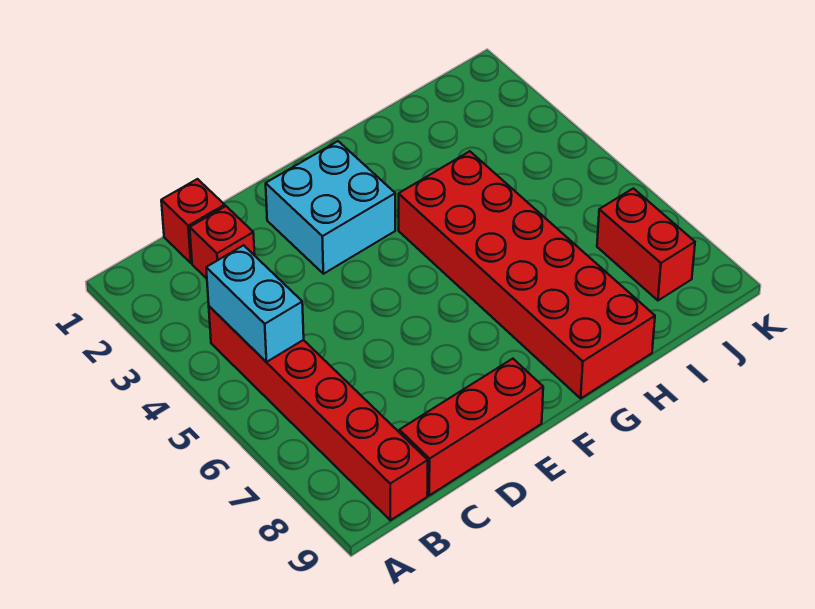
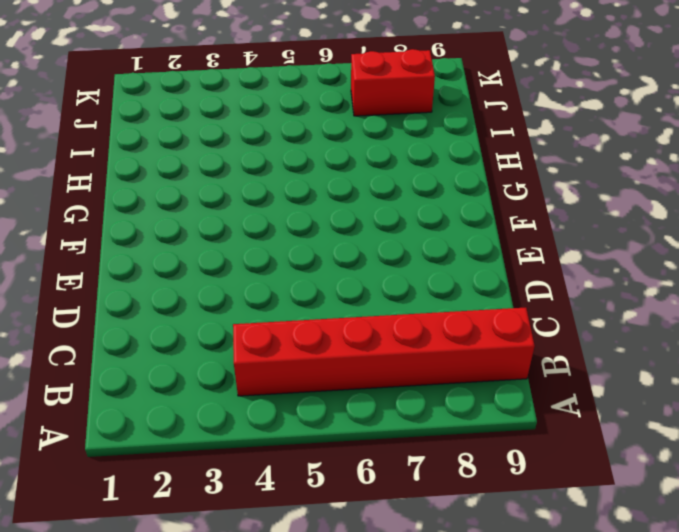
none -> red brick C1 level 1
none -> red brick C2 level 1

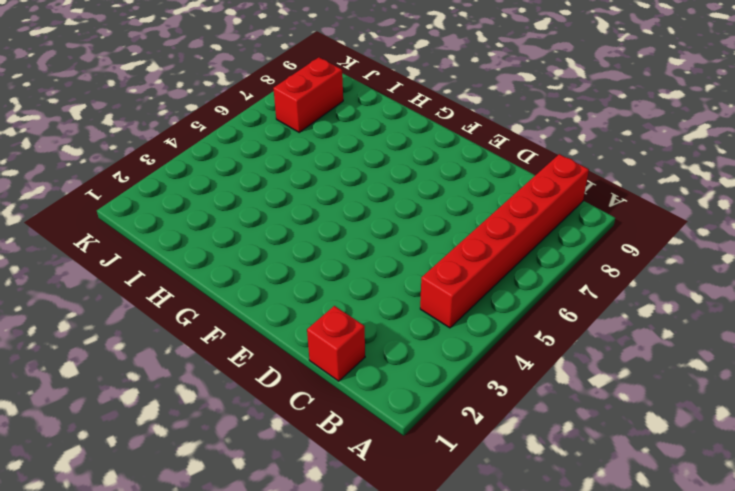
none -> red brick C2 level 1
none -> red brick C9:E9 level 1

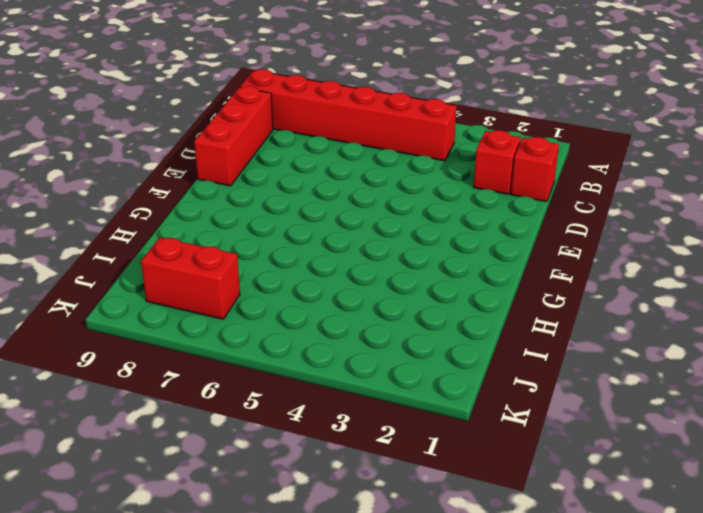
none -> cyan brick E2:F3 level 1
none -> red brick G4:H9 level 1

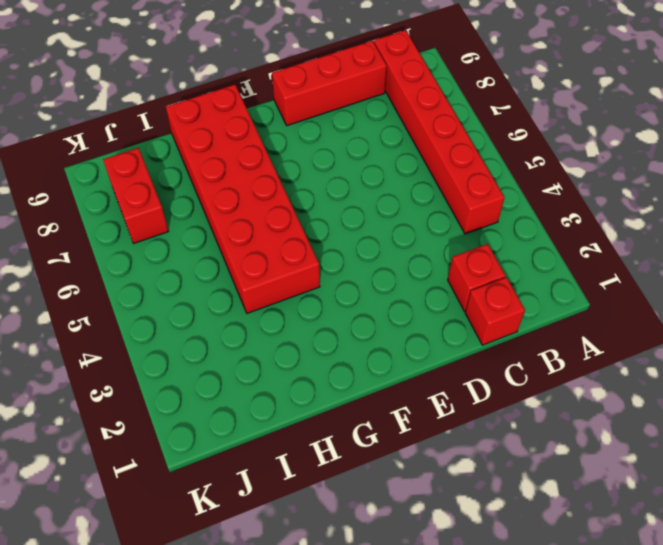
none -> cyan brick E2:F3 level 1
none -> cyan brick B4:B5 level 2

